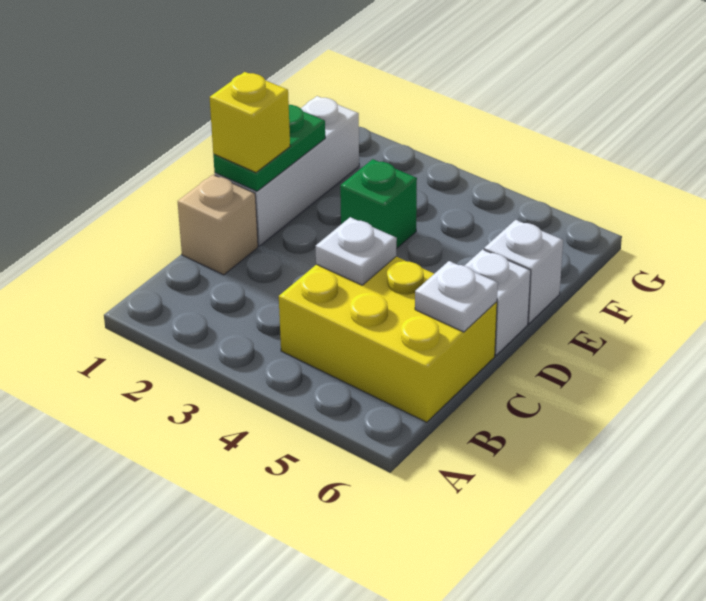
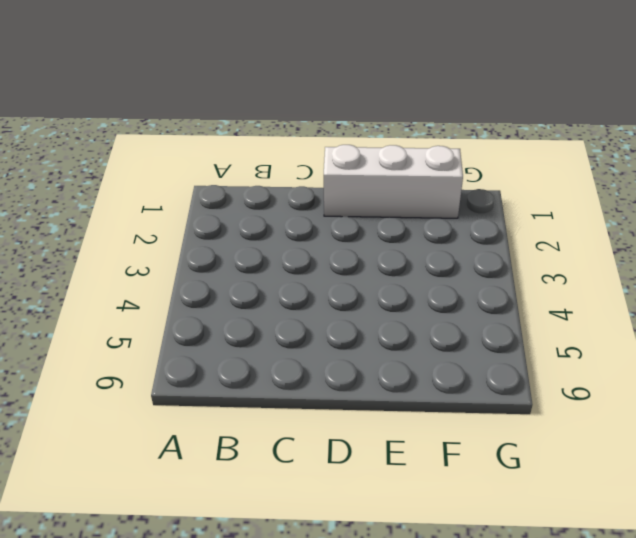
none -> yellow brick B4:C6 level 1
none -> tan brick C1 level 1

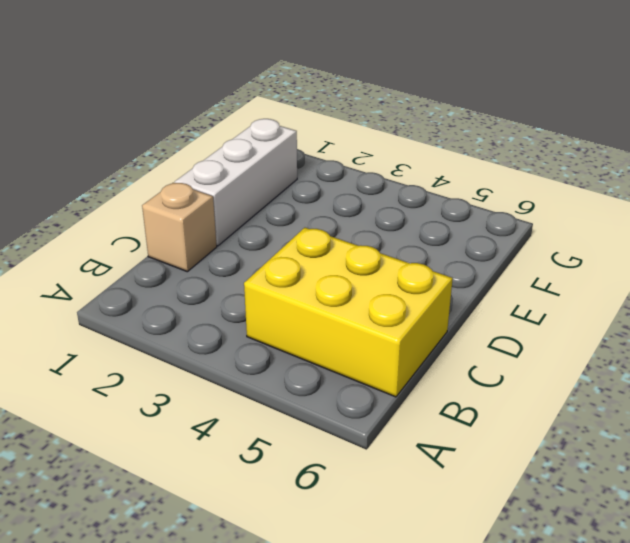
none -> white brick D6 level 1
none -> green brick E3 level 1

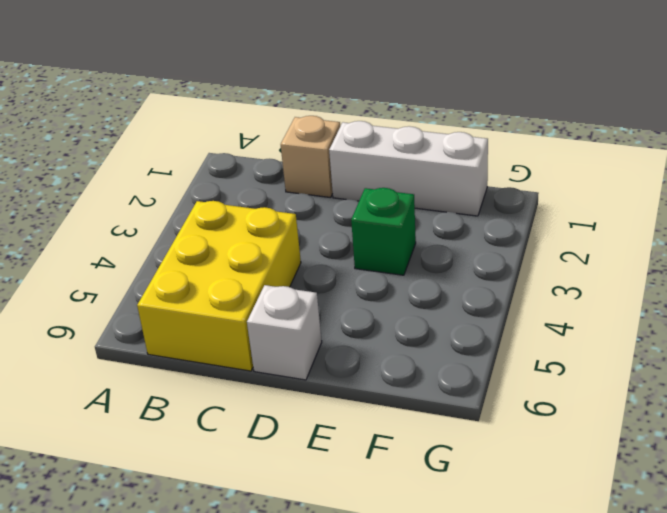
none -> white brick E6 level 1
none -> white plate C4 level 2

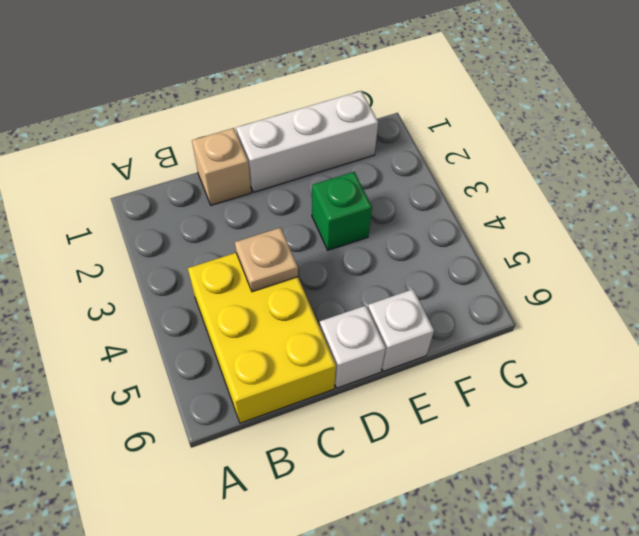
tan plate C4 level 2 -> white plate C4 level 2
none -> white plate C6 level 2
none -> green plate D1:E1 level 2

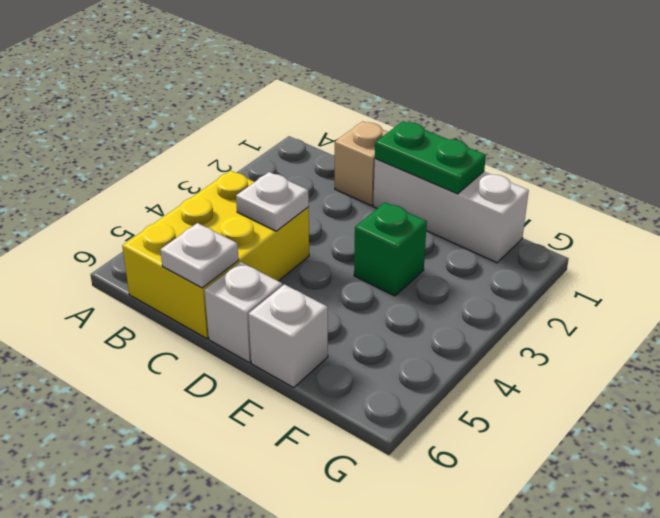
none -> yellow brick D1 level 3

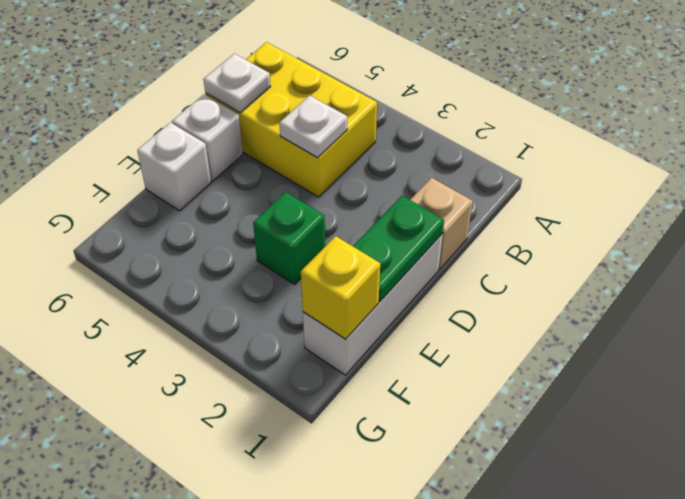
yellow brick F1 level 2 -> yellow brick D1 level 3

